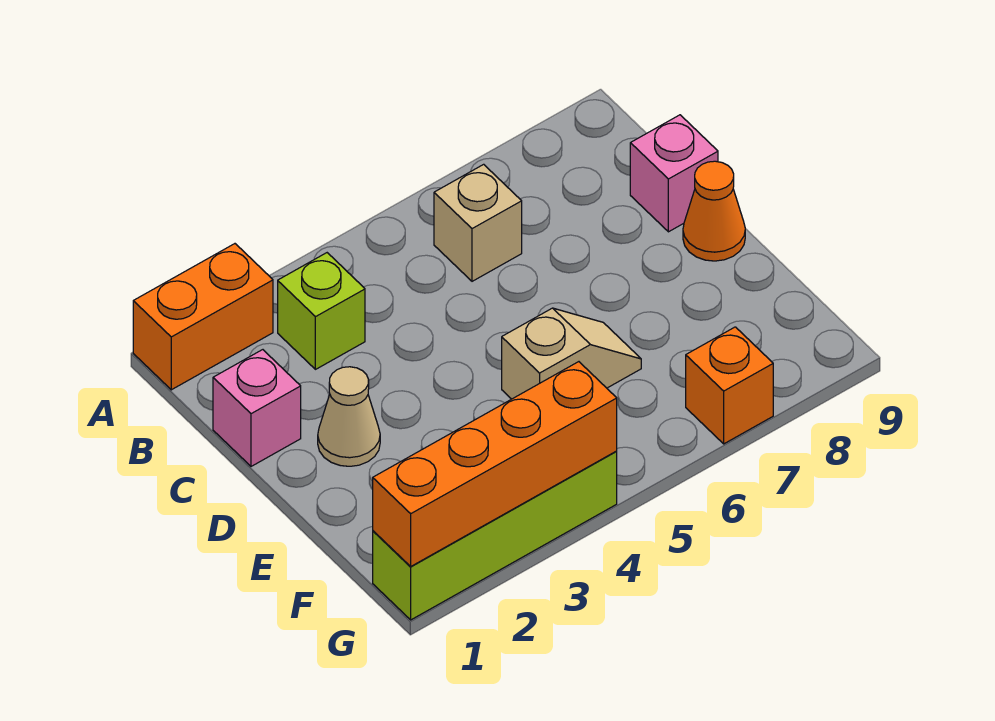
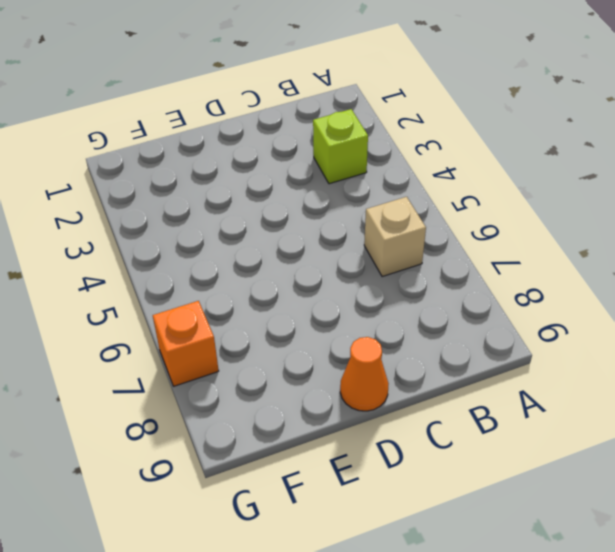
none -> orange brick A1:A2 level 1
none -> pink brick C1 level 1

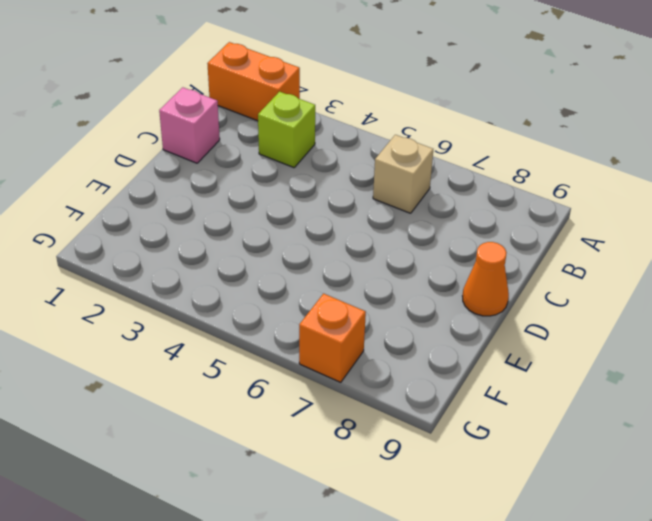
none -> pink brick C9 level 1
none -> tan cone D2 level 1

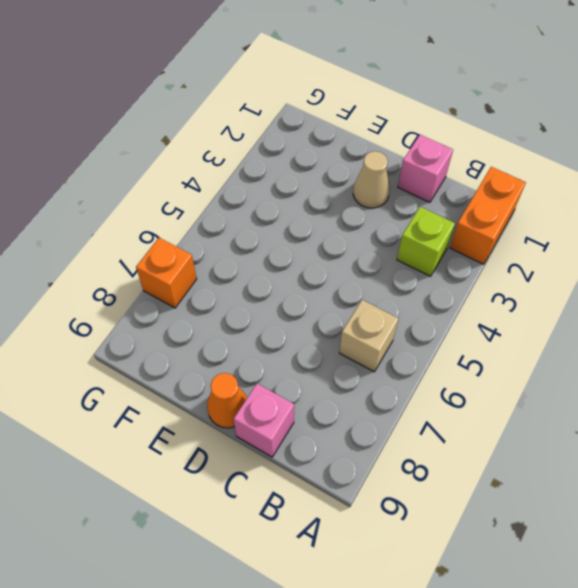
none -> tan slope E5:E6 level 1 top 5
none -> lime brick G1:G4 level 1

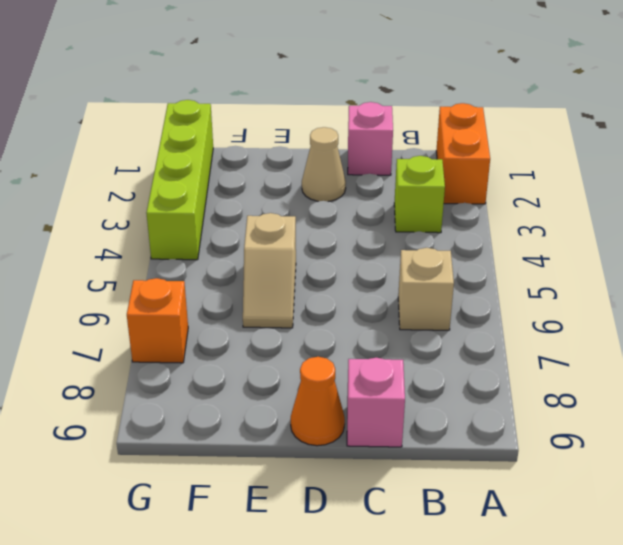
none -> orange brick G1:G4 level 2

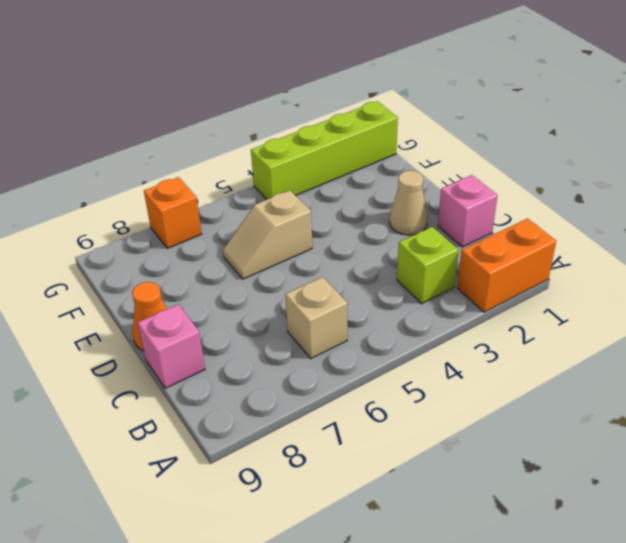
none -> orange brick G1:G4 level 2

